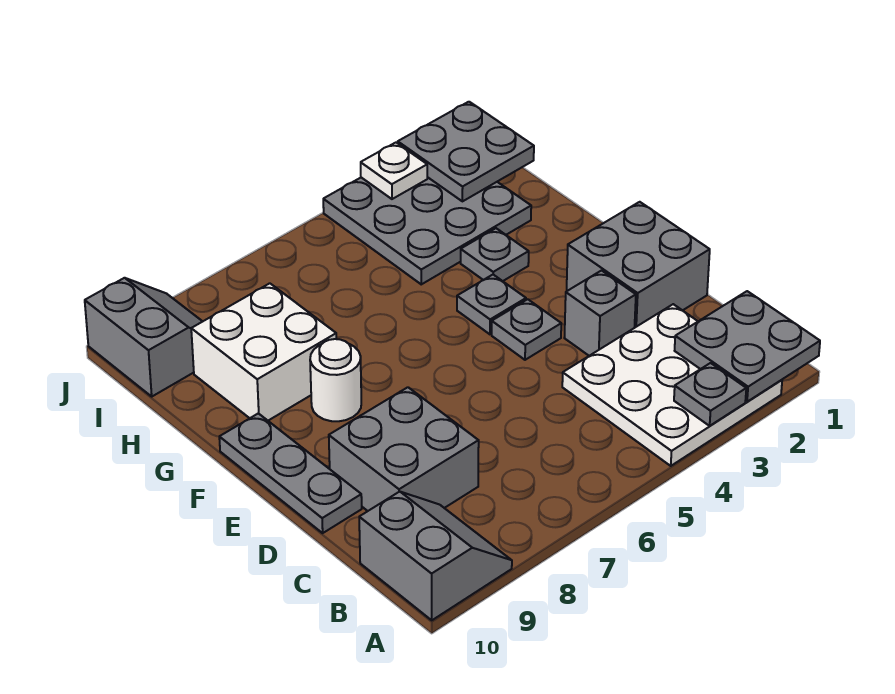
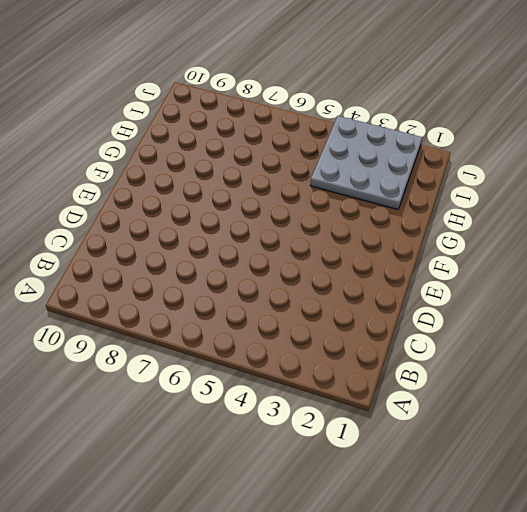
none -> white plate A2:C4 level 1
none -> grey slope A9:B10 level 1 top 10
none -> grey brick C8:D9 level 1

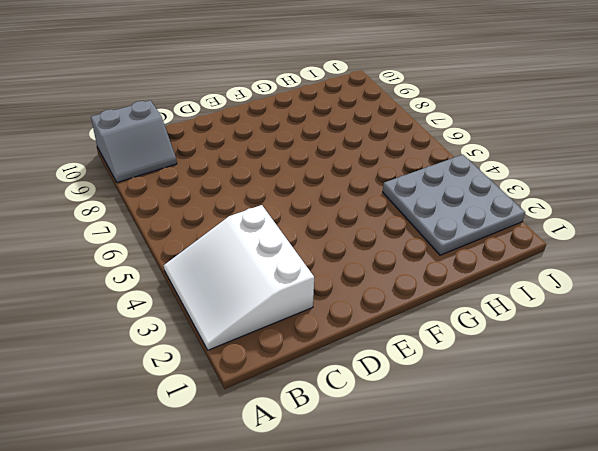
white slope A2:C4 level 1 top C -> white plate A2:C4 level 1
none -> grey brick C8:D9 level 1
none -> grey brick D1:E2 level 1
none -> grey brick D3 level 1

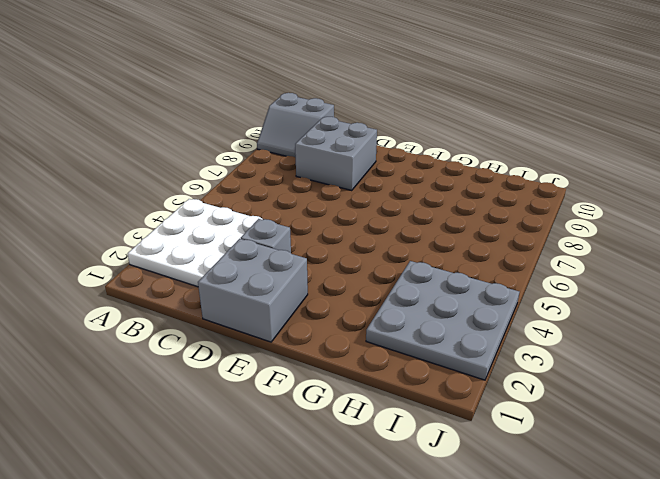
none -> grey plate D10:F10 level 1
none -> grey plate E4 level 1
none -> grey plate F4 level 1

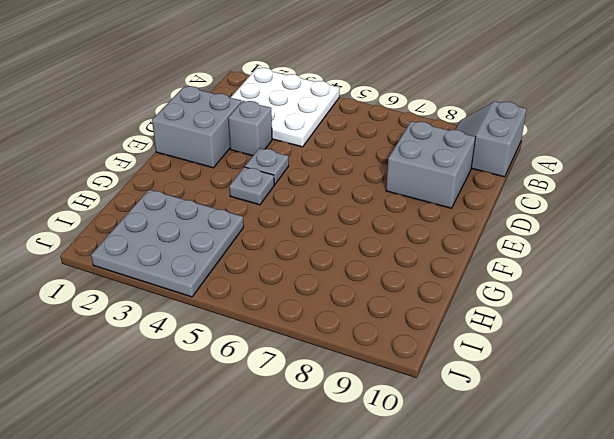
none -> grey plate D10:F10 level 1
none -> white round brick F8 level 1
none -> grey plate G3 level 1

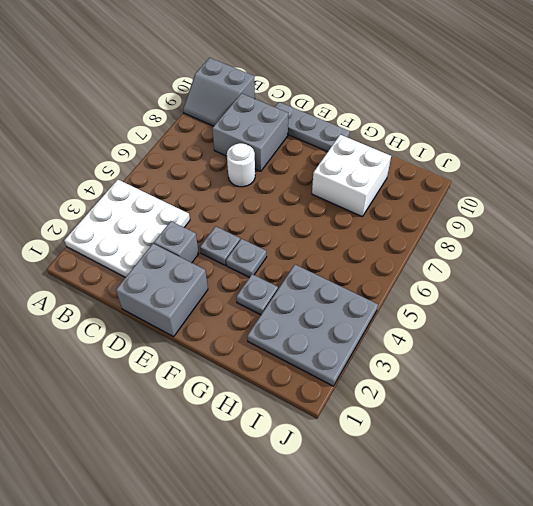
white round brick D7 level 1 -> white round brick F8 level 1
none -> grey slope I9:J10 level 1 top 10
none -> grey plate A1:B2 level 2
none -> grey plate A3 level 2

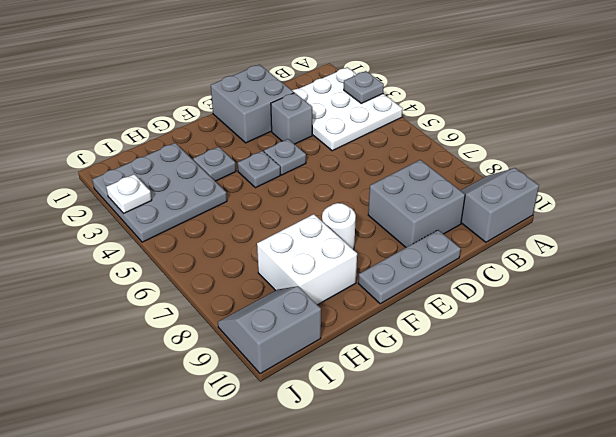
none -> grey plate A1:B2 level 2
none -> grey plate I1:J2 level 2

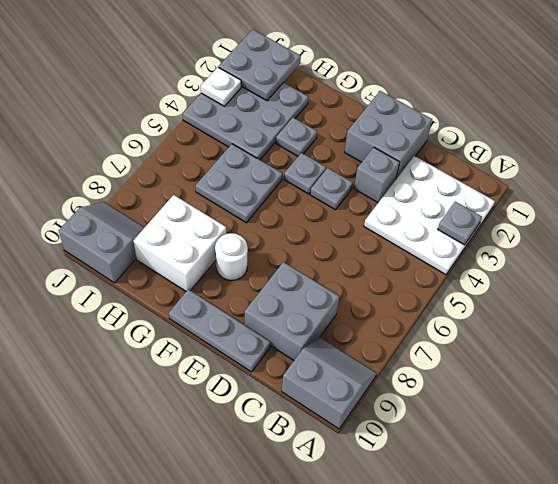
grey plate G5:H6 level 1 -> grey plate A1:B2 level 2

